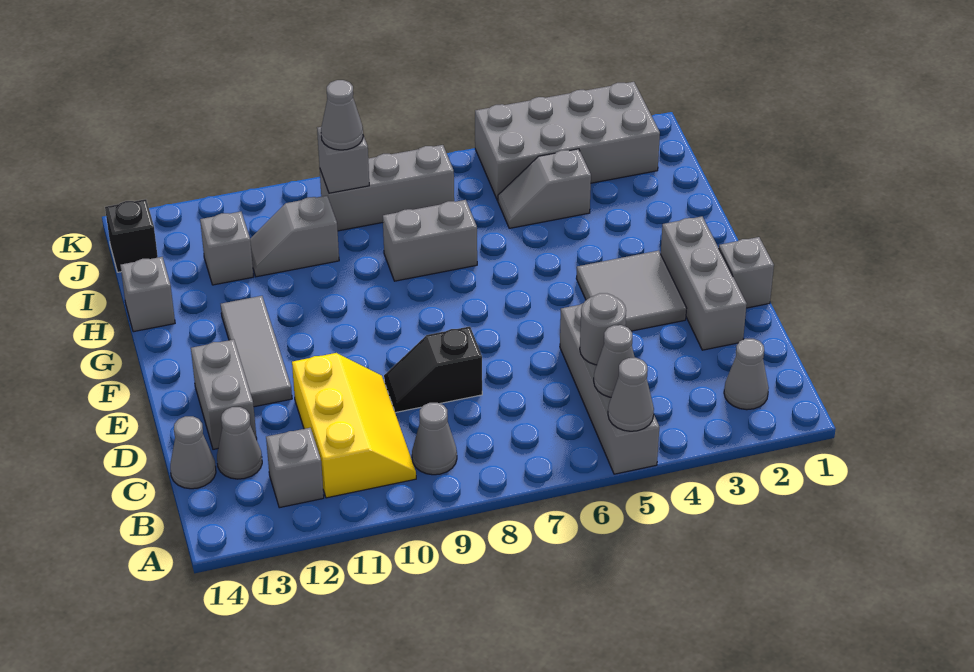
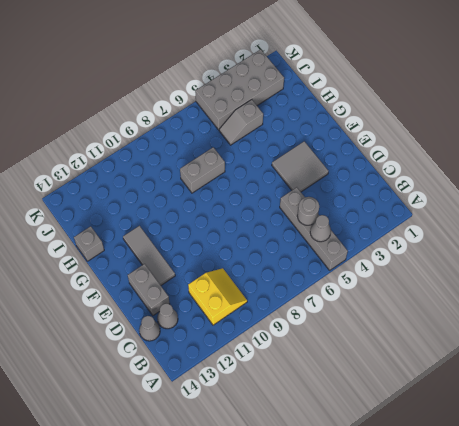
yellow slope B10:C11 level 1 top 11 -> yellow slope B10:D11 level 1 top 11
none -> grey cone B2 level 1
none -> grey cone B9 level 1
none -> grey brick B12 level 1

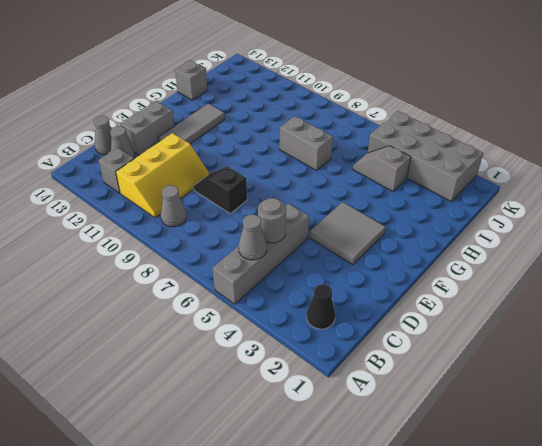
black cone B2 level 1 -> grey cone B2 level 1
none -> grey brick D2:F2 level 1
none -> grey brick E1 level 1
none -> grey slope I10:I11 level 1 top 10

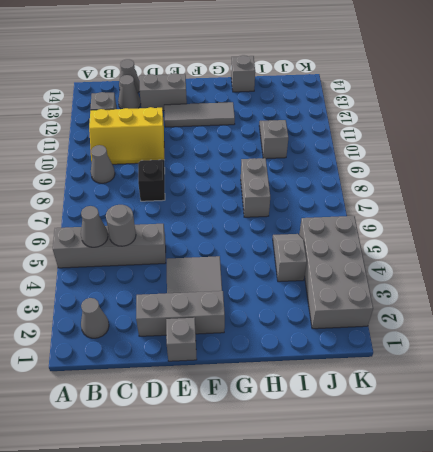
none -> grey brick I12 level 1
none -> grey brick J7:J9 level 1
none -> black brick J14 level 1

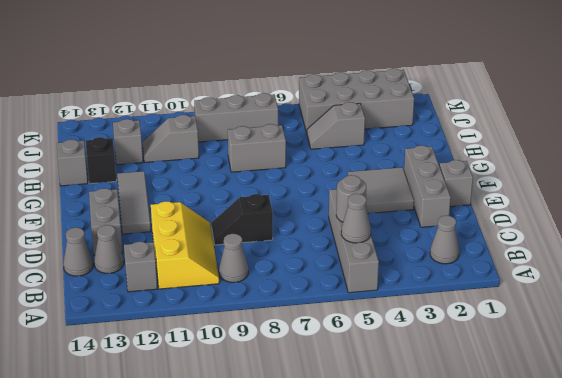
black brick H13 level 1 -> black brick J14 level 1
none -> grey cone A5 level 2
none -> grey brick J9 level 2
none -> grey cone J9 level 3

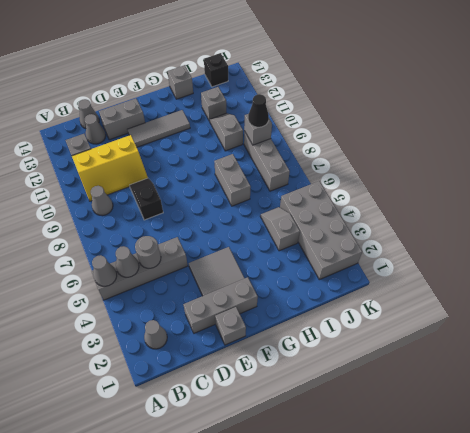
black cone J9 level 3 -> grey cone J9 level 3

